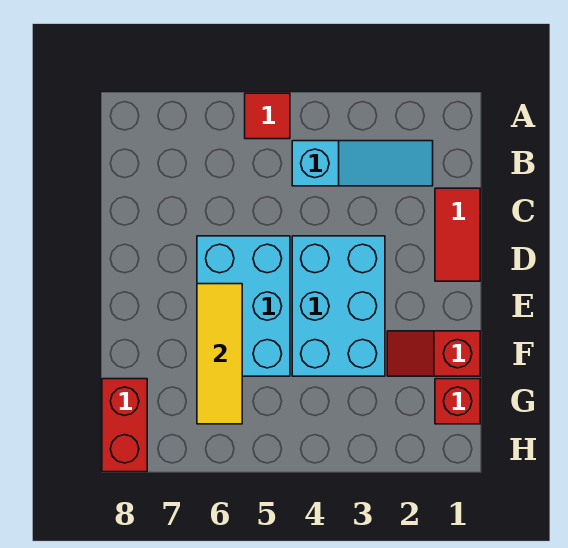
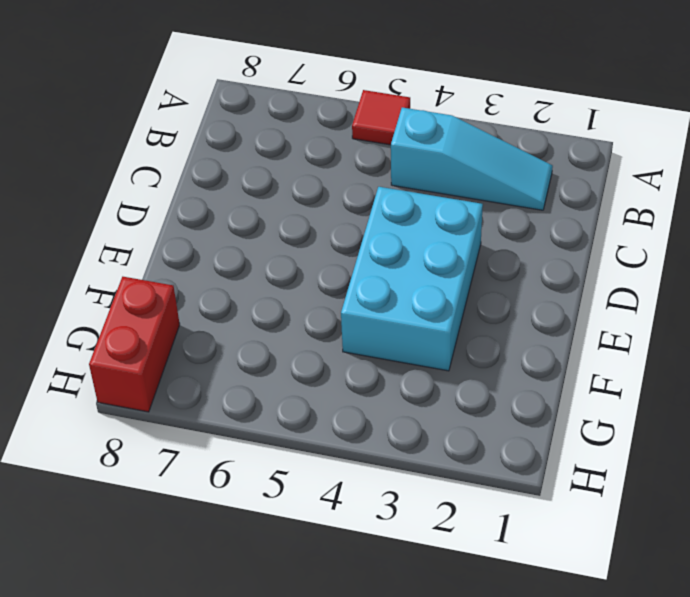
none -> red tile C1:D1 level 1
none -> cyan brick D5:F6 level 1

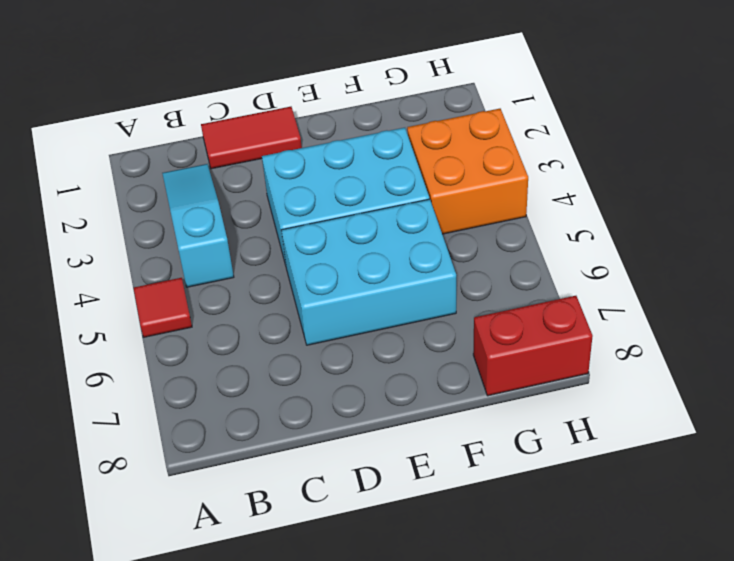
orange brick G3:H4 level 1 -> none
none -> red slope F1:F2 level 1 top 1
none -> red brick G1 level 1

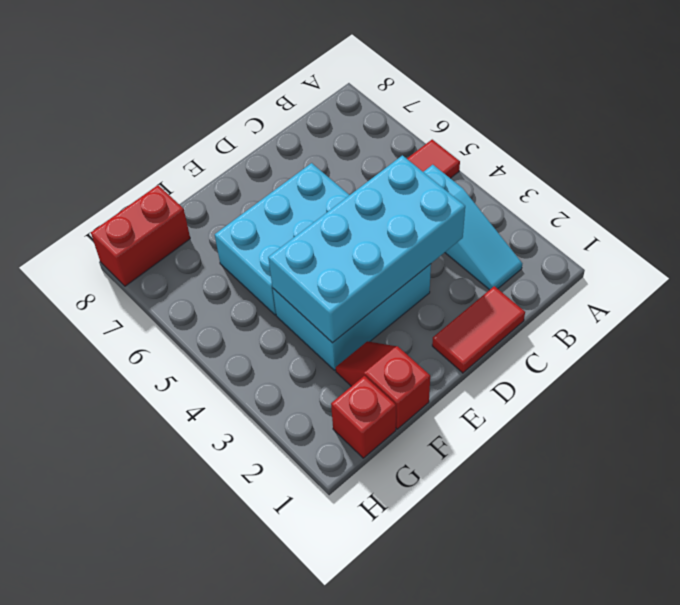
cyan brick C3:F4 level 2 -> none
none -> yellow tile E6:G6 level 2

